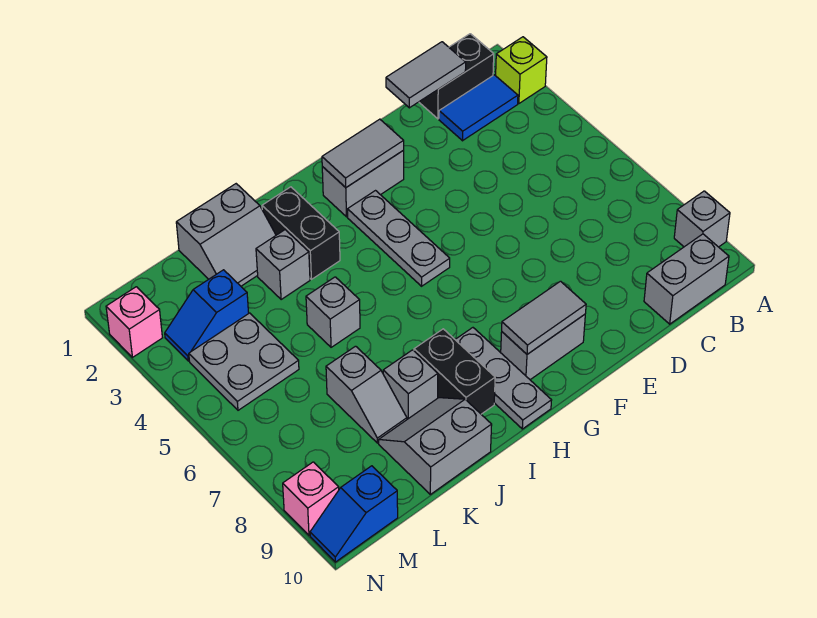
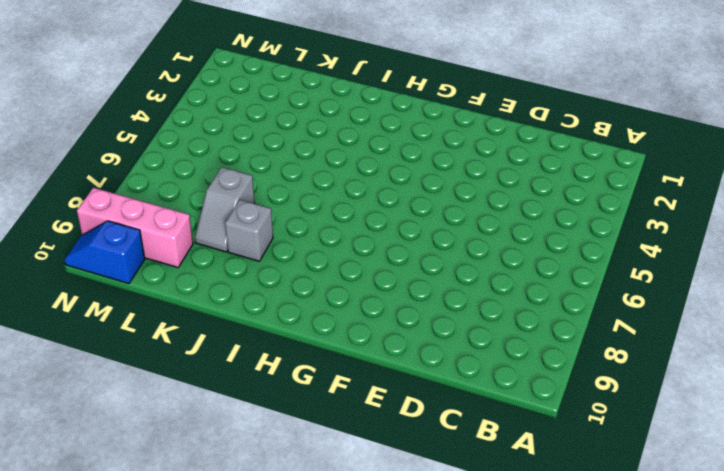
pink brick L9:N9 level 1 -> pink brick N9 level 1
none -> lime brick A2 level 1
none -> grey brick A9 level 1
none -> black brick B1:C1 level 1

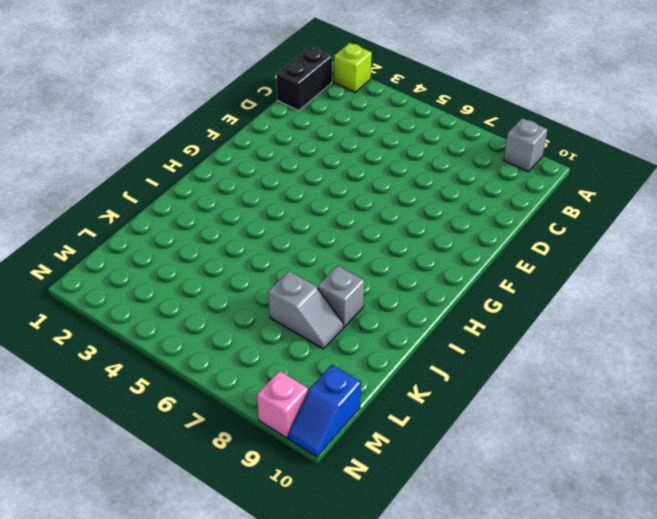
none -> blue tile B2:C2 level 1
none -> grey brick B10:C10 level 1
none -> grey brick F2:G2 level 1

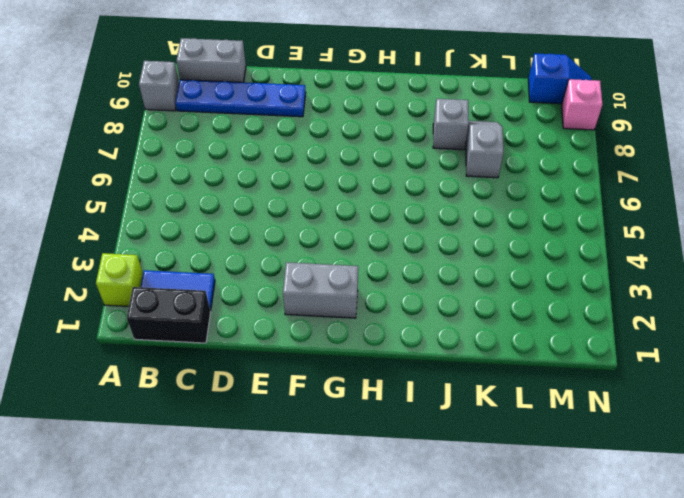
blue plate B9:E9 level 1 -> none
none -> grey brick F9:G9 level 1
none -> grey plate G3:G5 level 1
none -> grey plate H8:H10 level 1

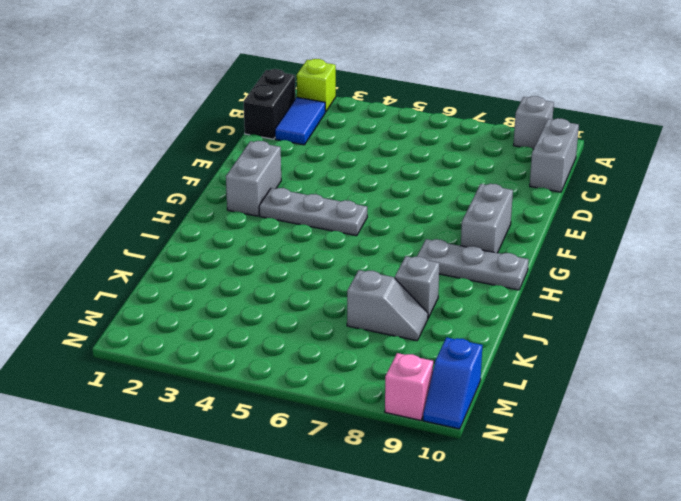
none -> black brick I2:I3 level 1
none -> black brick I8:I9 level 1
none -> grey slope J1:K2 level 1 top 1

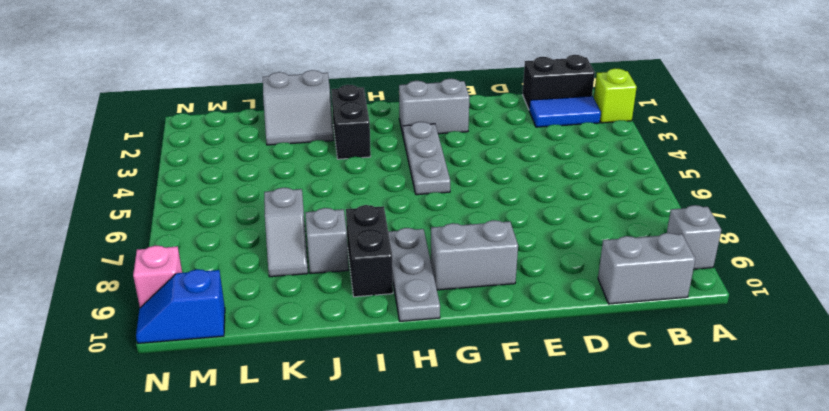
none -> grey brick J3 level 1
none -> grey brick J5 level 1
none -> grey slope J9:K10 level 1 top 10

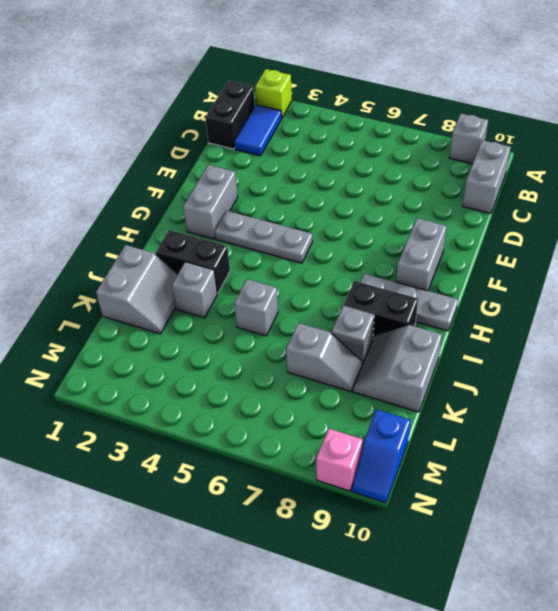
none -> blue slope L3:M3 level 1 top L
none -> grey plate L4:M5 level 1
none -> pink brick N2 level 1

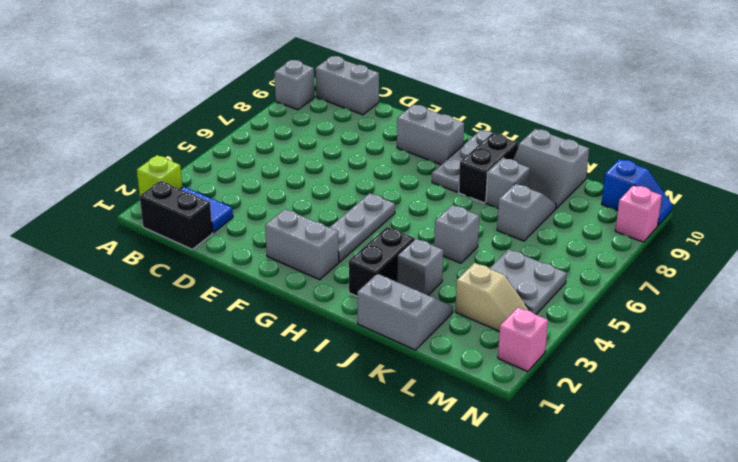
tan slope L3:M3 level 1 top L -> blue slope L3:M3 level 1 top L
none -> grey tile C1:D1 level 2
none -> grey tile F2:G2 level 2
none -> grey tile F9:G9 level 2

